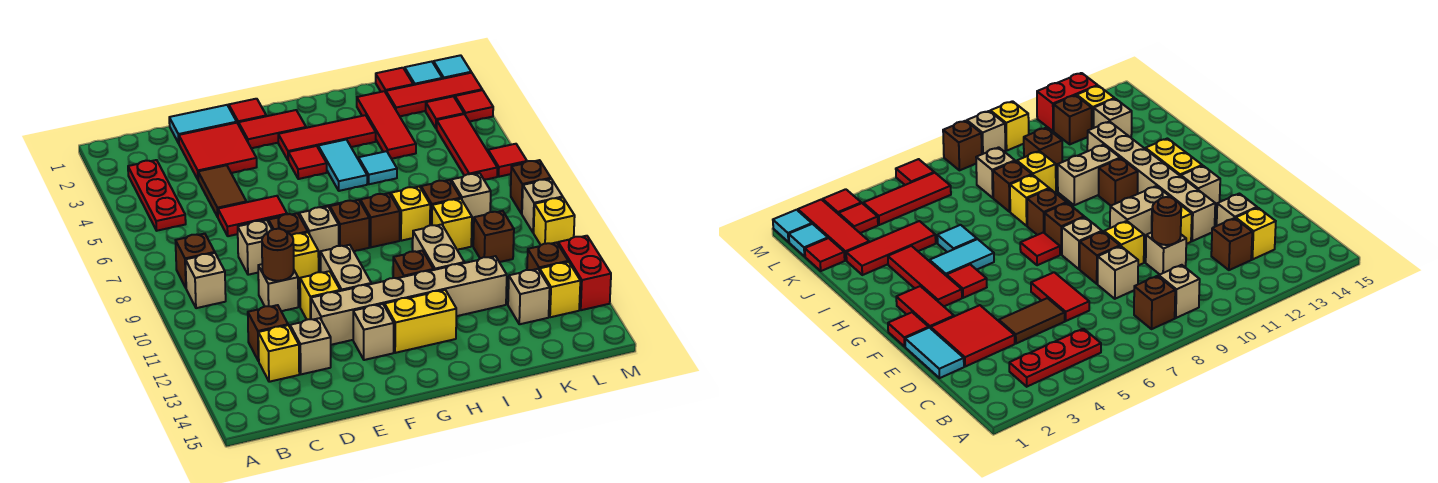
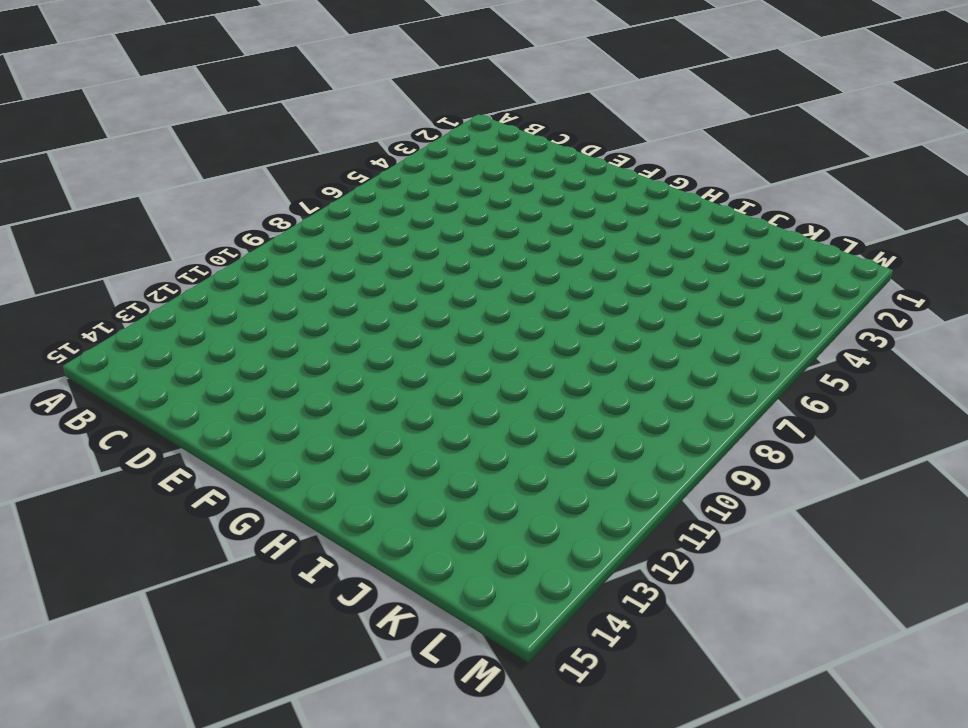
none -> red plate B3:B5 level 1
none -> brown brick B8 level 1
none -> tan brick B9 level 1
none -> brown brick C12 level 1

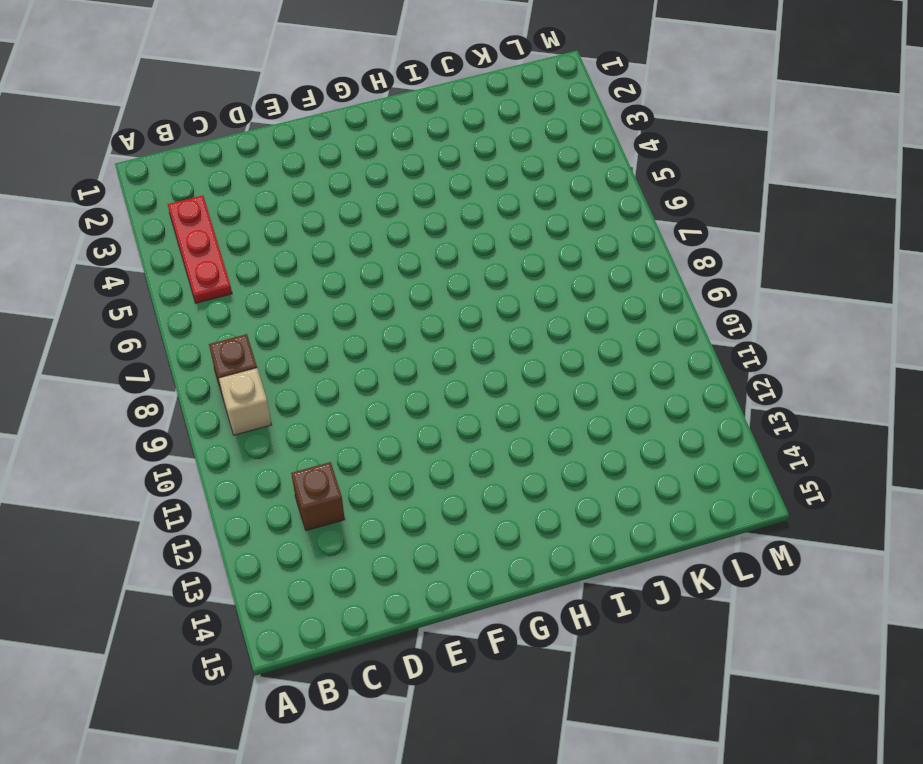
none -> yellow brick C13 level 1
none -> cyan tile D1:E1 level 1
none -> red tile D2:E3 level 1
none -> brown tile D4:D5 level 1

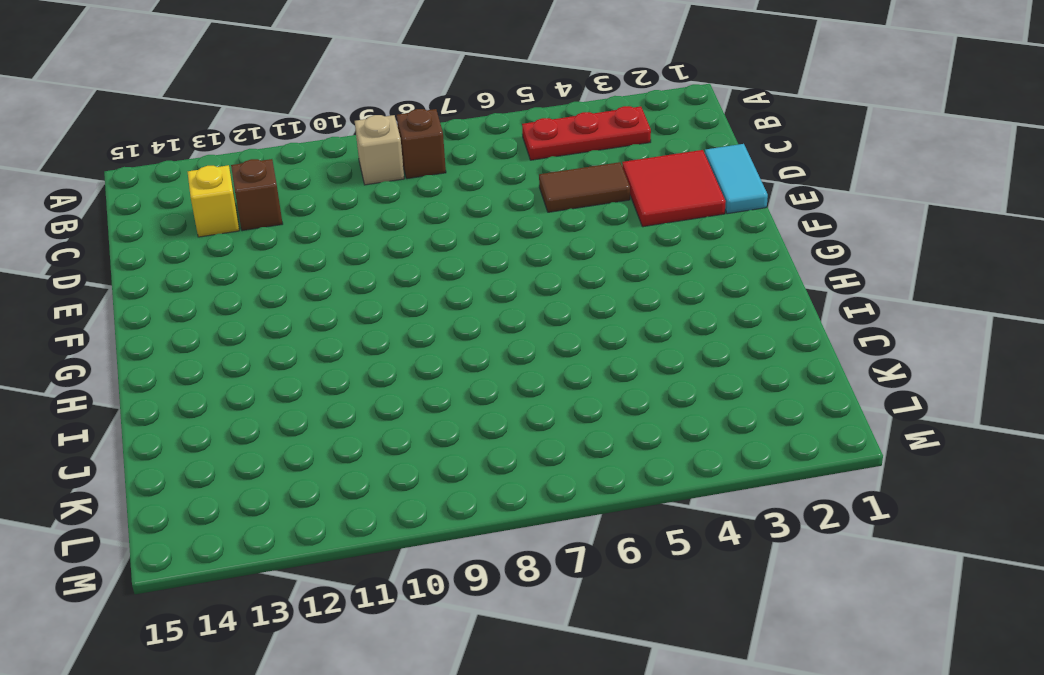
none -> red tile D6:E6 level 1
none -> tan brick D8 level 1
none -> tan brick D10 level 1
none -> tan brick D13 level 1

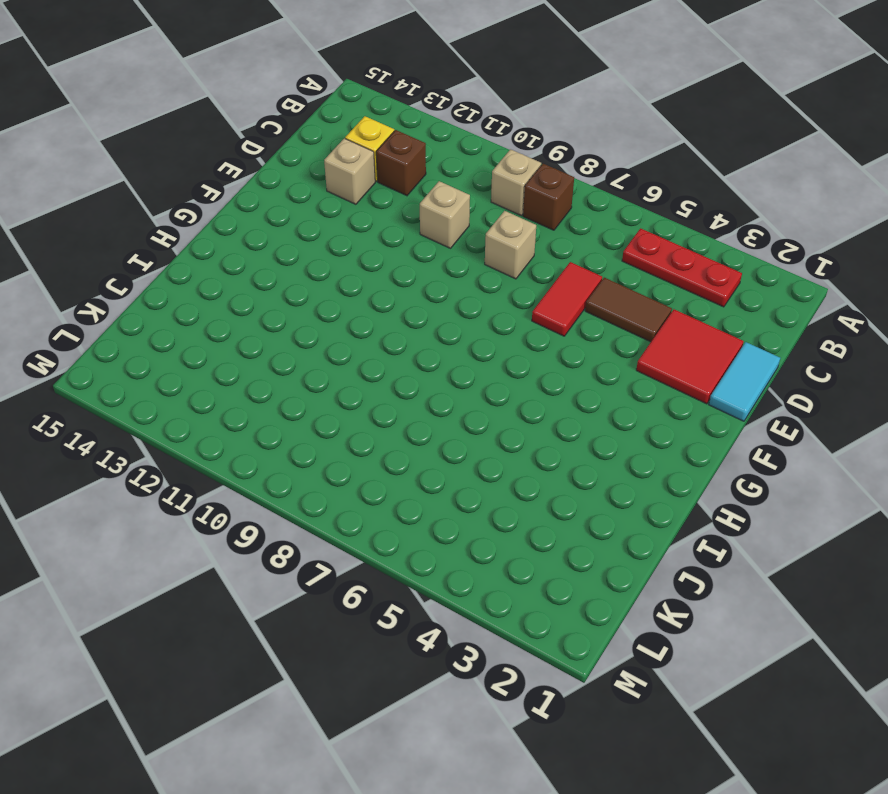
none -> brown brick E8 level 1
none -> yellow brick E9 level 1
none -> yellow brick E11 level 1
none -> tan brick E12:J12 level 1

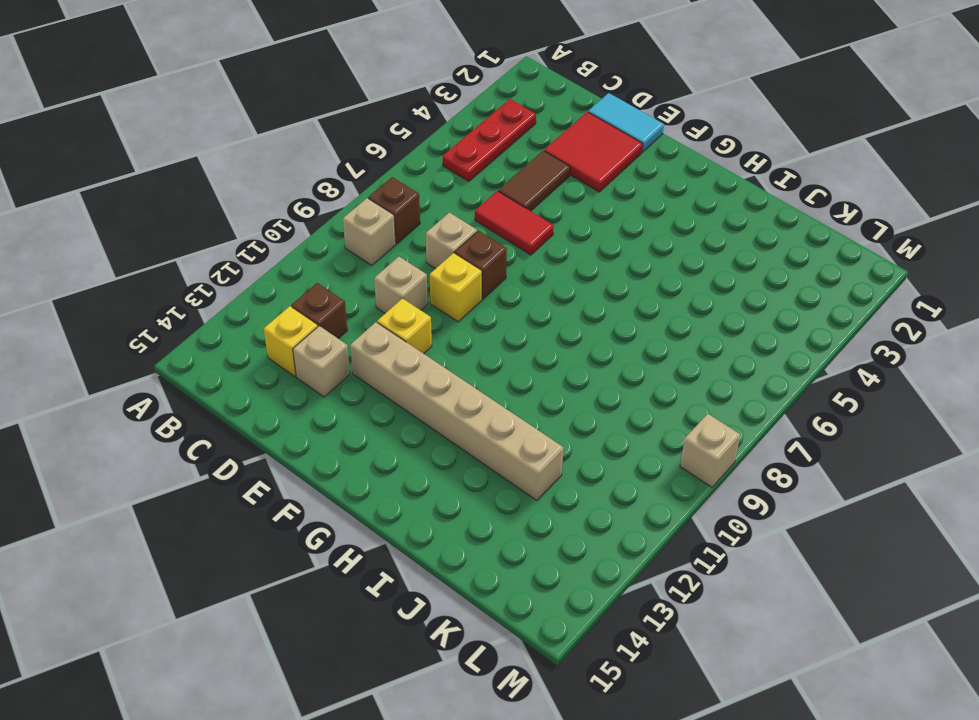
none -> red tile F1 level 1
none -> red tile F2:G2 level 1
none -> tan brick F8 level 1
none -> tan brick F10:F11 level 1

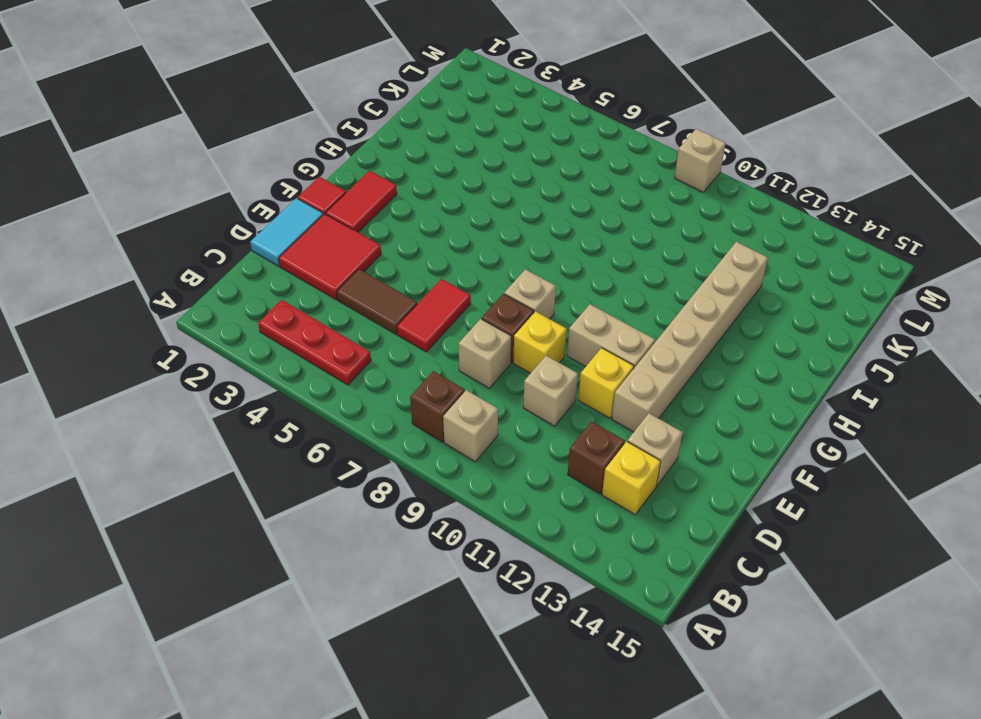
none -> tan brick F13 level 1
none -> red tile G3:I3 level 1
none -> red tile G4 level 1
none -> red tile G7 level 1

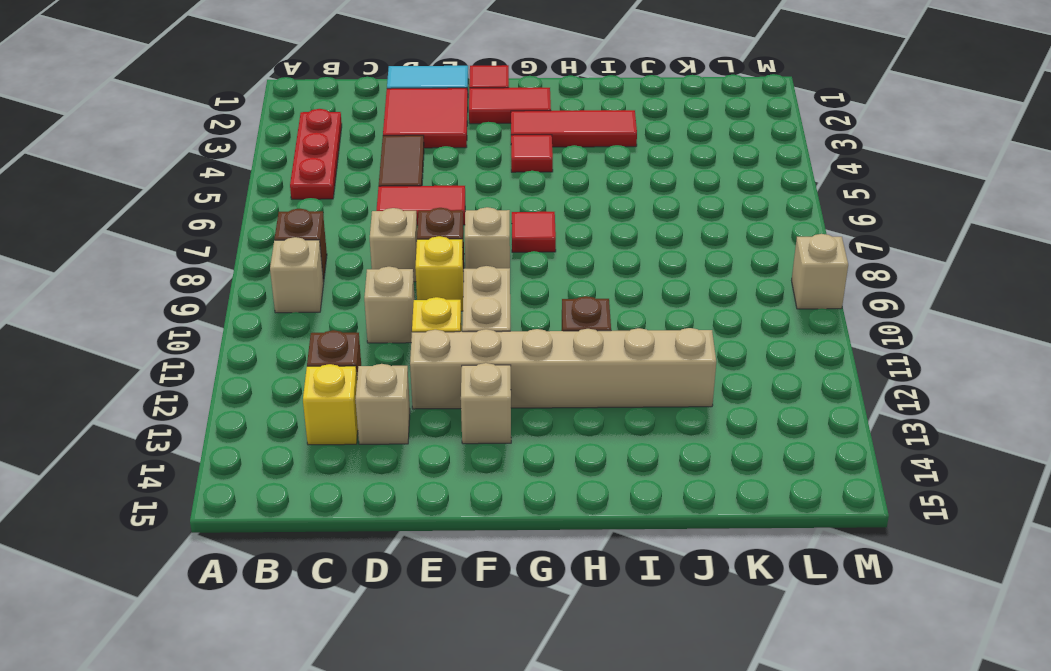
none -> brown brick G8 level 1
none -> yellow brick G13:H13 level 1
none -> cyan tile H4:H5 level 1
none -> brown brick H8 level 1

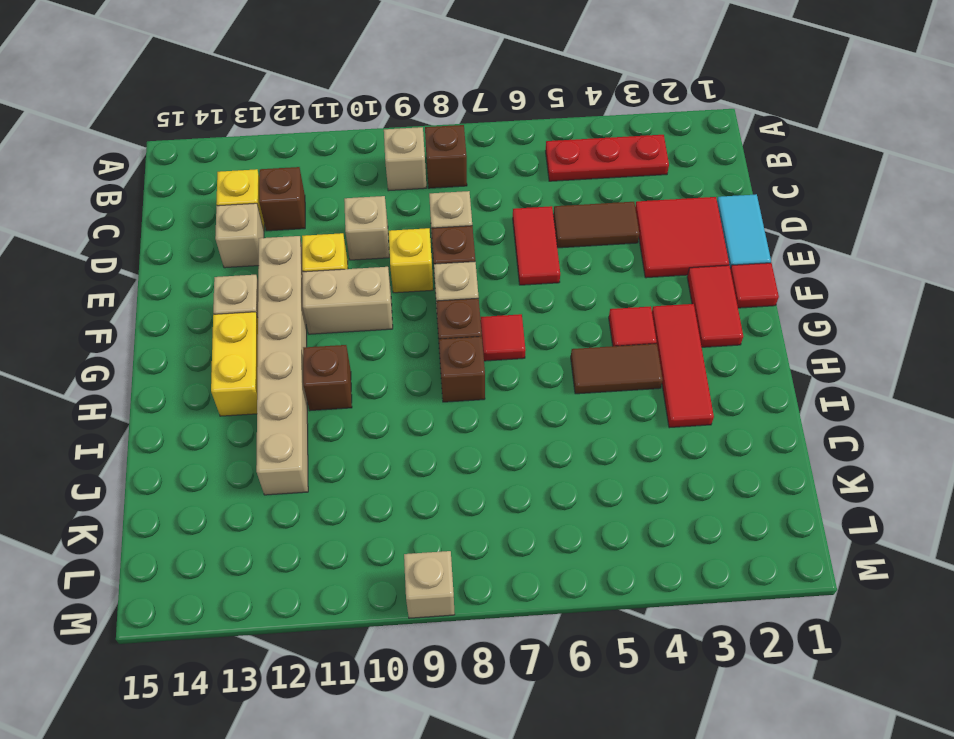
brown tile H4:H5 level 1 -> cyan tile H4:H5 level 1
none -> cyan tile I5 level 1
none -> yellow brick I8 level 1
none -> tan brick I10:I11 level 1
none -> red tile J2:J4 level 1

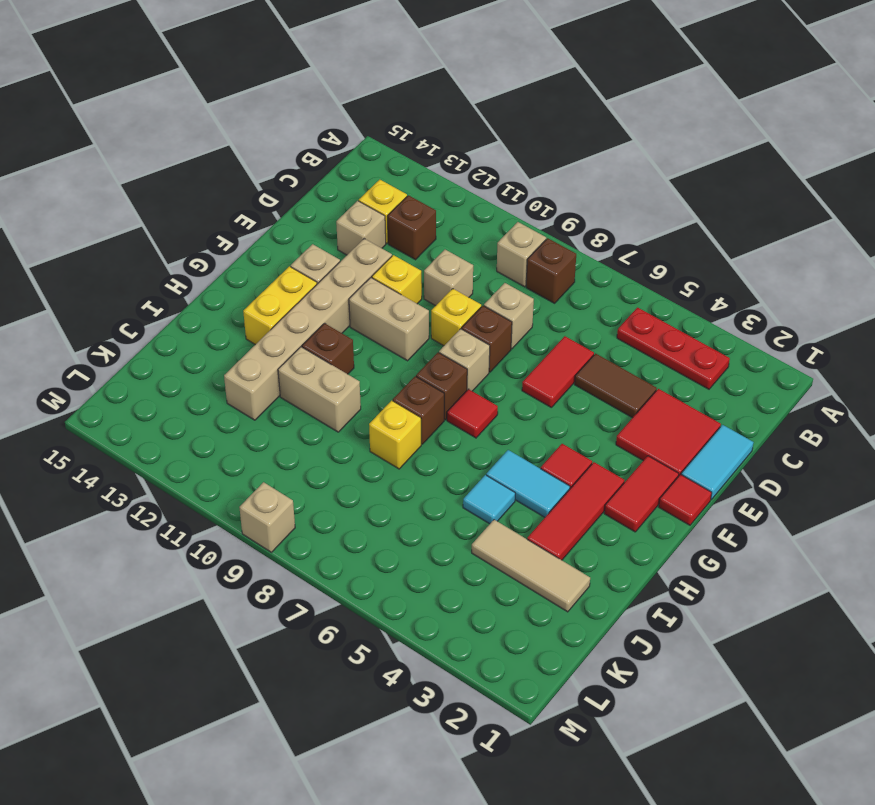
tan tile J2:J4 level 1 -> red tile J2:J4 level 1
none -> brown brick J8 level 1
none -> yellow brick J9 level 1
none -> red tile K1 level 1
none -> red tile K2:M2 level 1

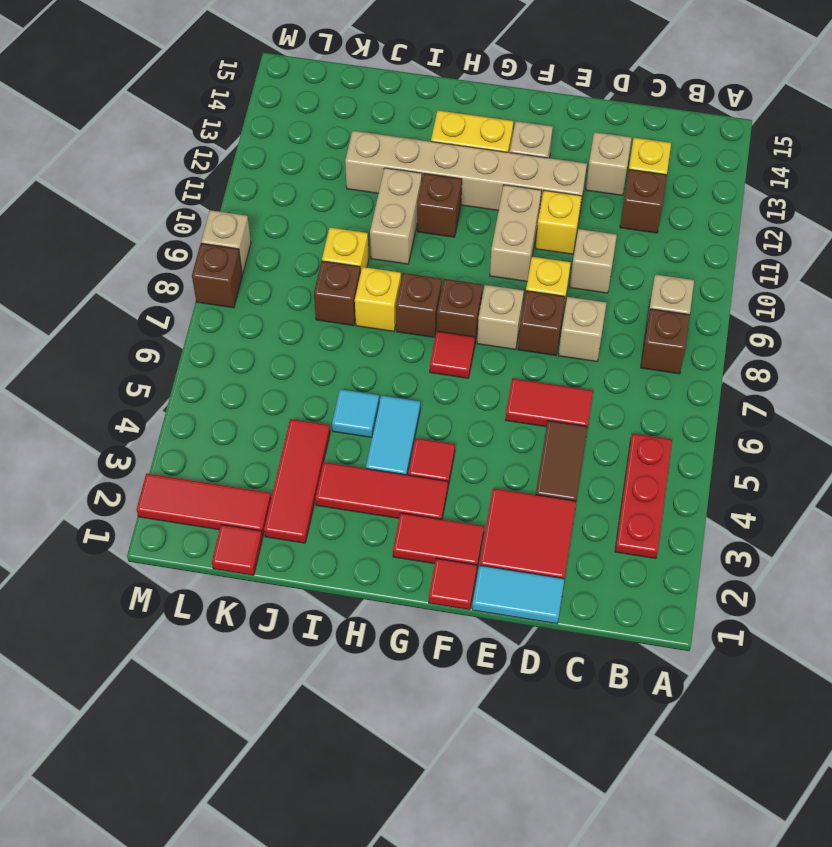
none -> tan brick K8 level 1
none -> brown brick K10 level 1
none -> tan brick K13 level 1
none -> cyan tile L1 level 1

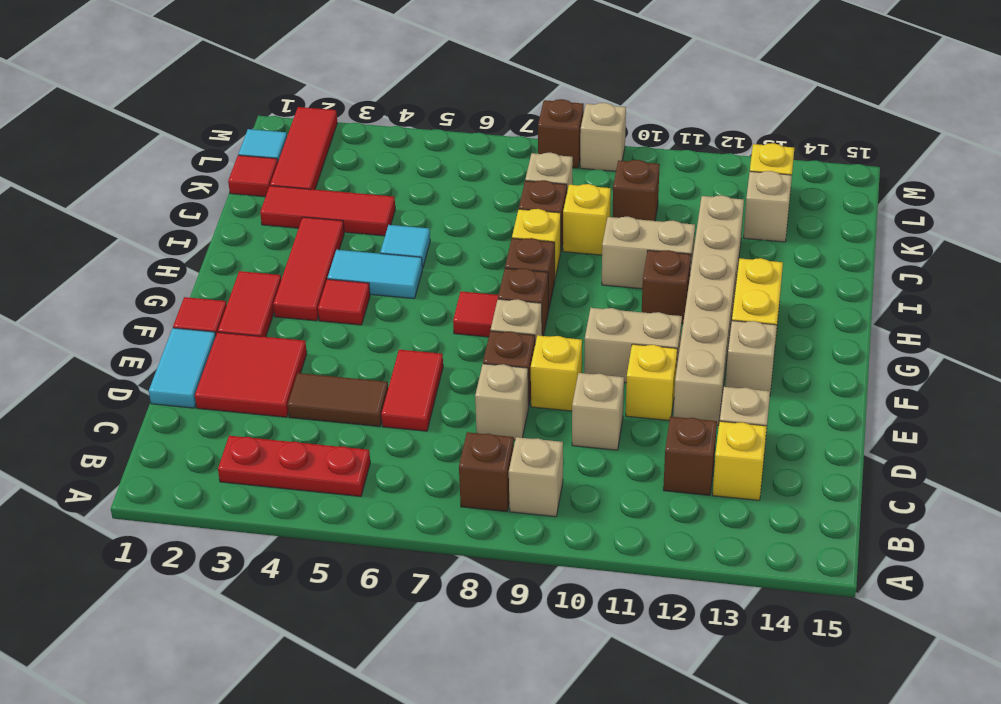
none -> red tile L3 level 1
none -> red tile L4:L6 level 1
none -> brown brick L12 level 1
none -> cyan tile M1 level 1

